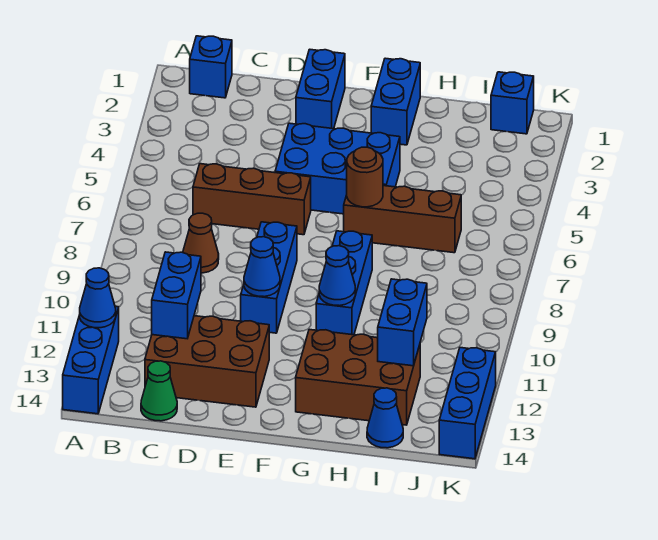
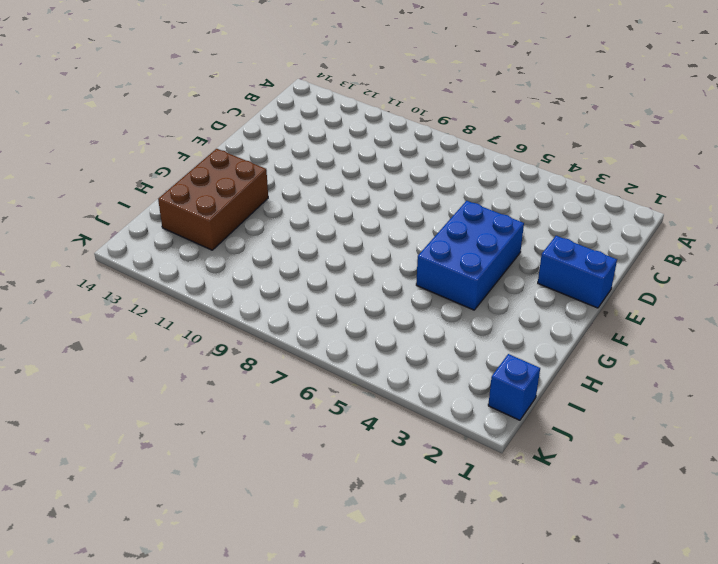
none -> blue brick A12:A14 level 1
none -> blue brick B1 level 1
none -> brown brick C6:E6 level 1

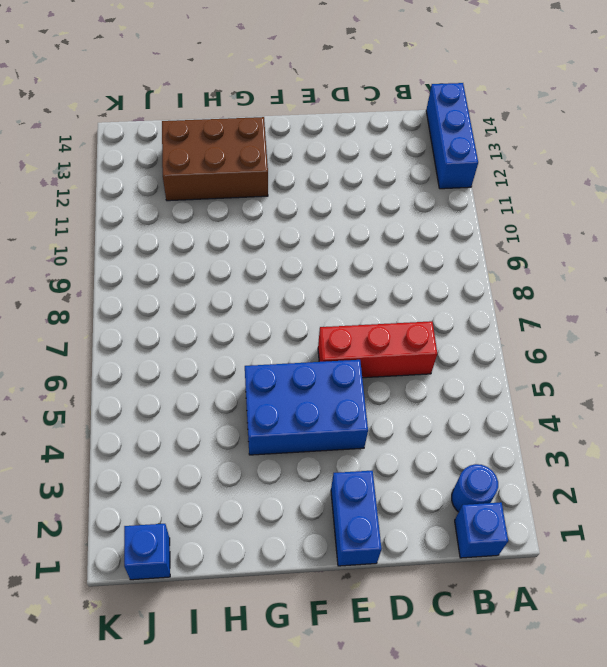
blue round brick B2 level 1 -> none
red brick C6:E6 level 1 -> brown brick C6:E6 level 1
none -> brown cone C8 level 1
none -> brown brick C12:E13 level 1
none -> green cone C14 level 1

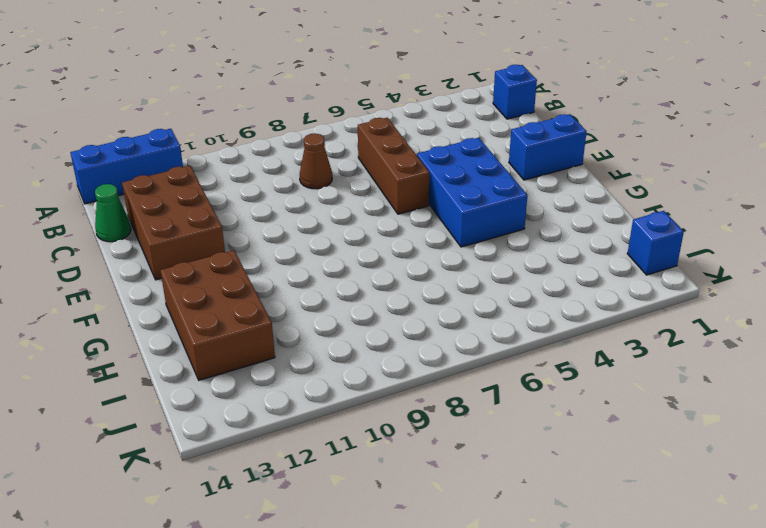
none -> blue brick E8:E10 level 1
none -> blue brick G1:G2 level 1
none -> brown brick G6:I6 level 1

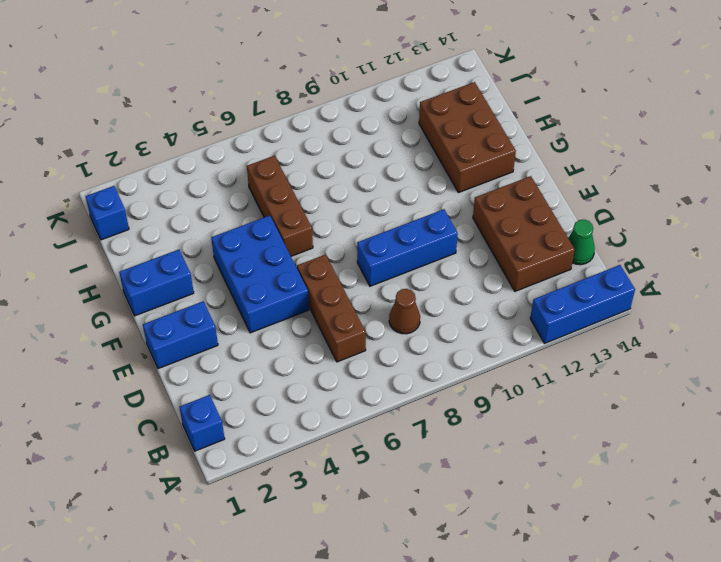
none -> blue brick G8:G10 level 1
none -> blue cone I14 level 1
none -> blue brick K12:K14 level 1

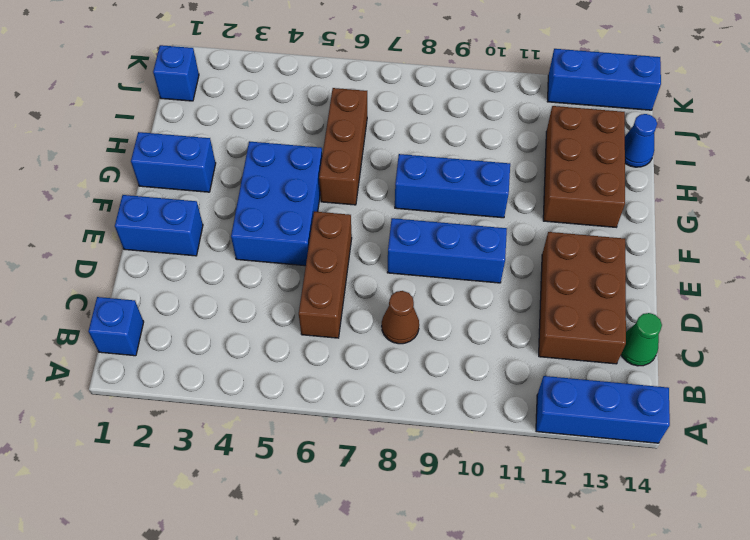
none -> blue cone A12 level 2
none -> blue brick C11:C12 level 2
none -> blue cone E10 level 2

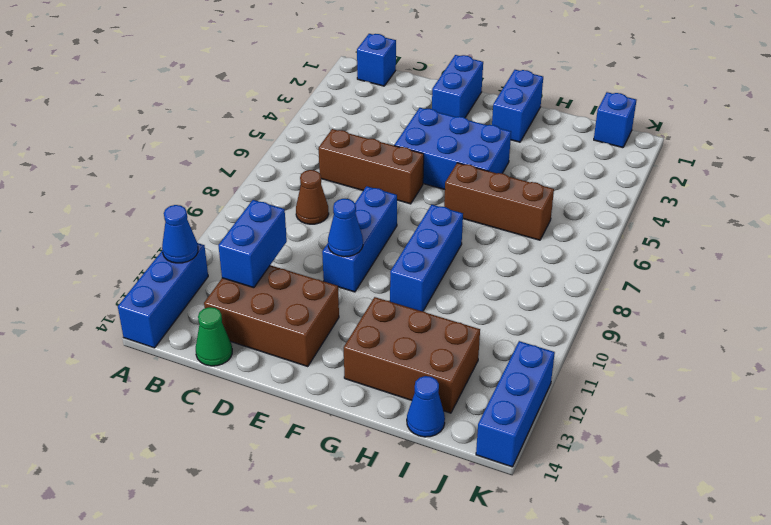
none -> brown round brick G6 level 2
none -> blue cone G10 level 2
none -> blue brick I11:I12 level 2

